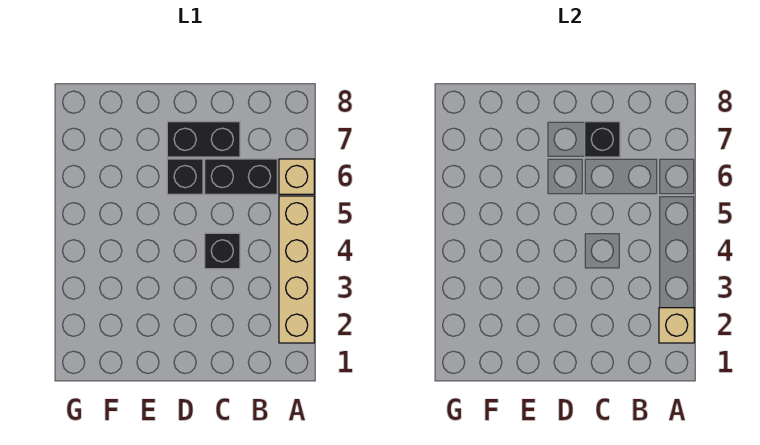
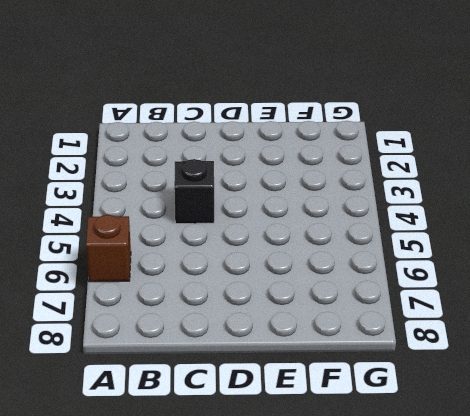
brown brick A6 level 1 -> tan brick A6 level 1
none -> tan brick A2:A5 level 1
none -> black brick B6:C6 level 1

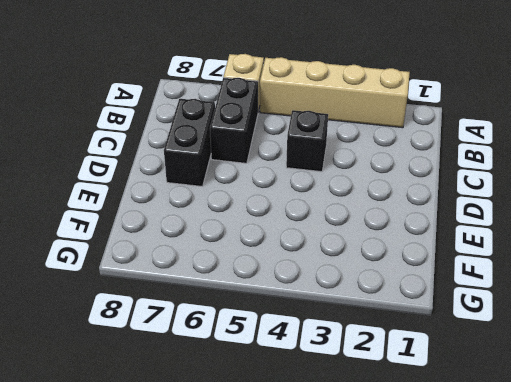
none -> black brick D6 level 1
none -> tan brick A2 level 2

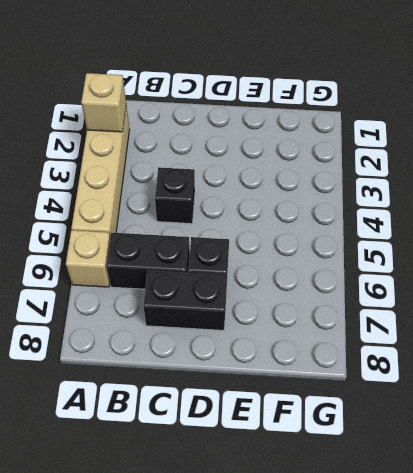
none -> black brick C7 level 2

